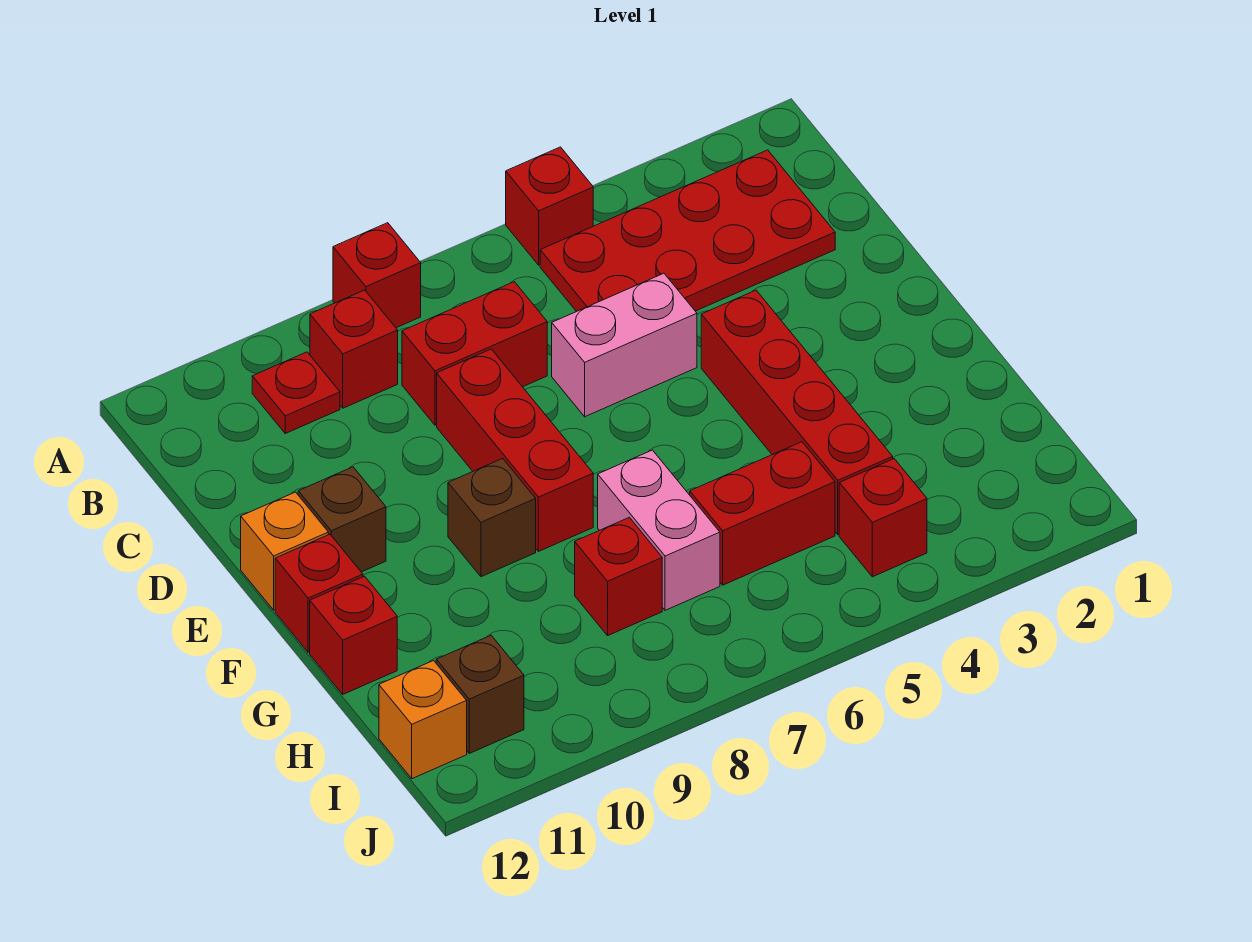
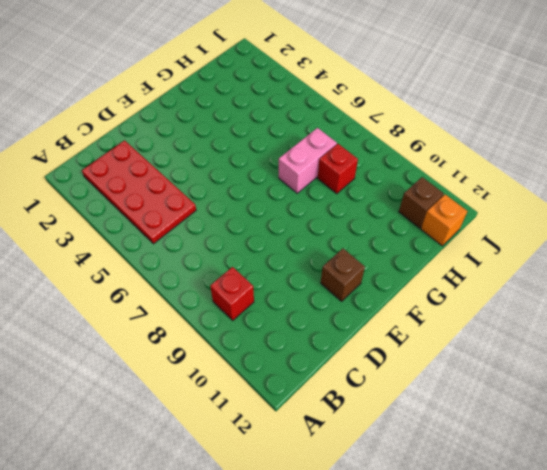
none -> red brick A5 level 1
none -> red brick A8 level 1
none -> red plate B10 level 1

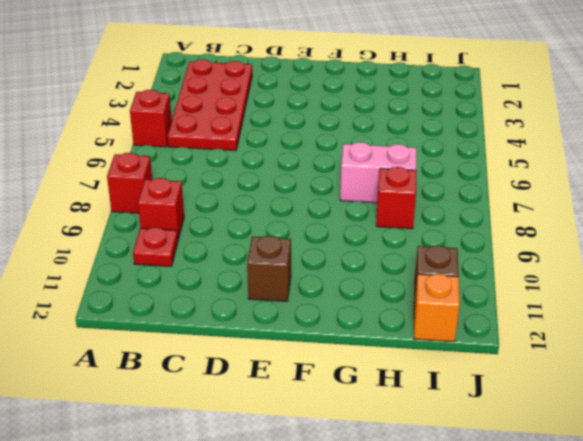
none -> red brick C7:C8 level 1
none -> pink brick D5:D6 level 1
none -> red brick D8:F8 level 1

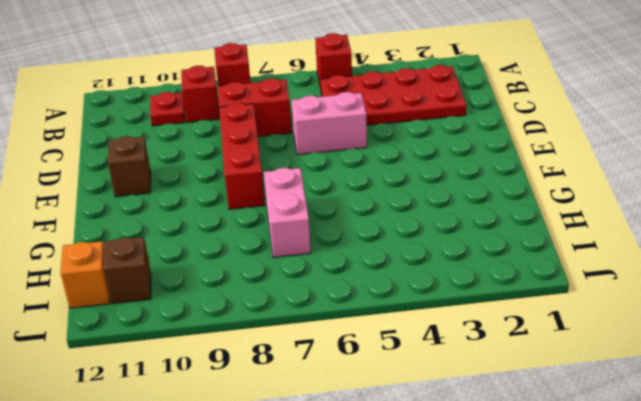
none -> red brick E4:H4 level 1
none -> orange brick E12 level 1
none -> brown brick F9 level 1

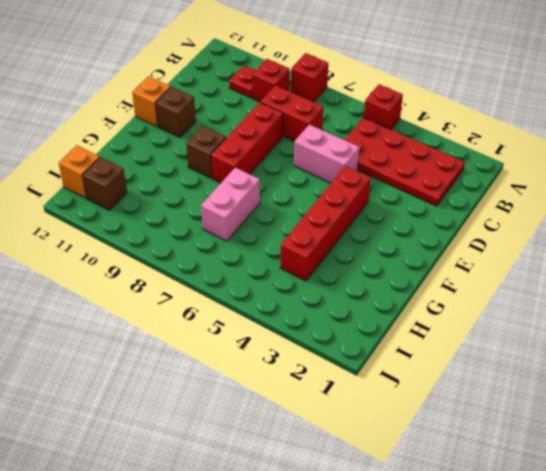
none -> red brick F12 level 1
none -> red brick G12 level 1
none -> red brick H5:H6 level 1

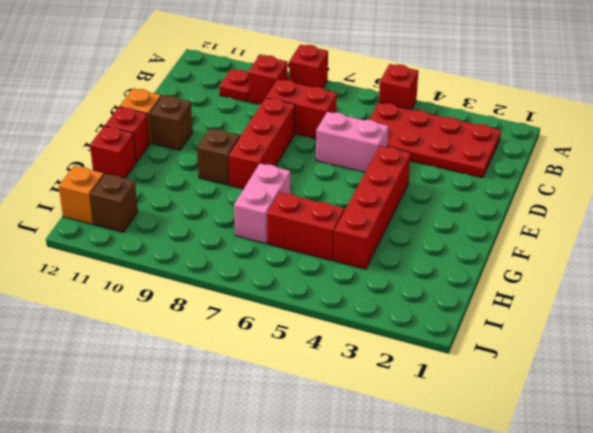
none -> red brick H8 level 1
none -> red brick I4 level 1

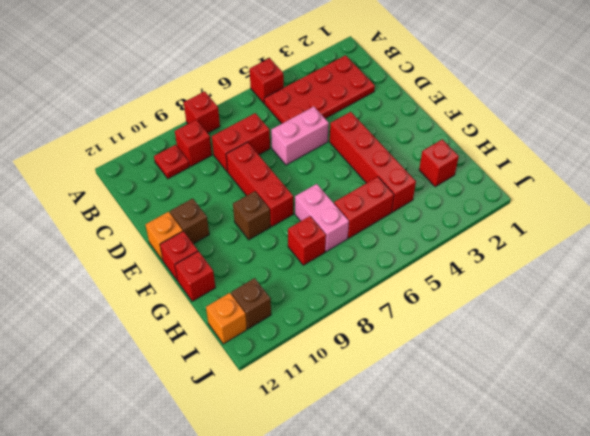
red brick H2 level 1 -> red brick I4 level 1

